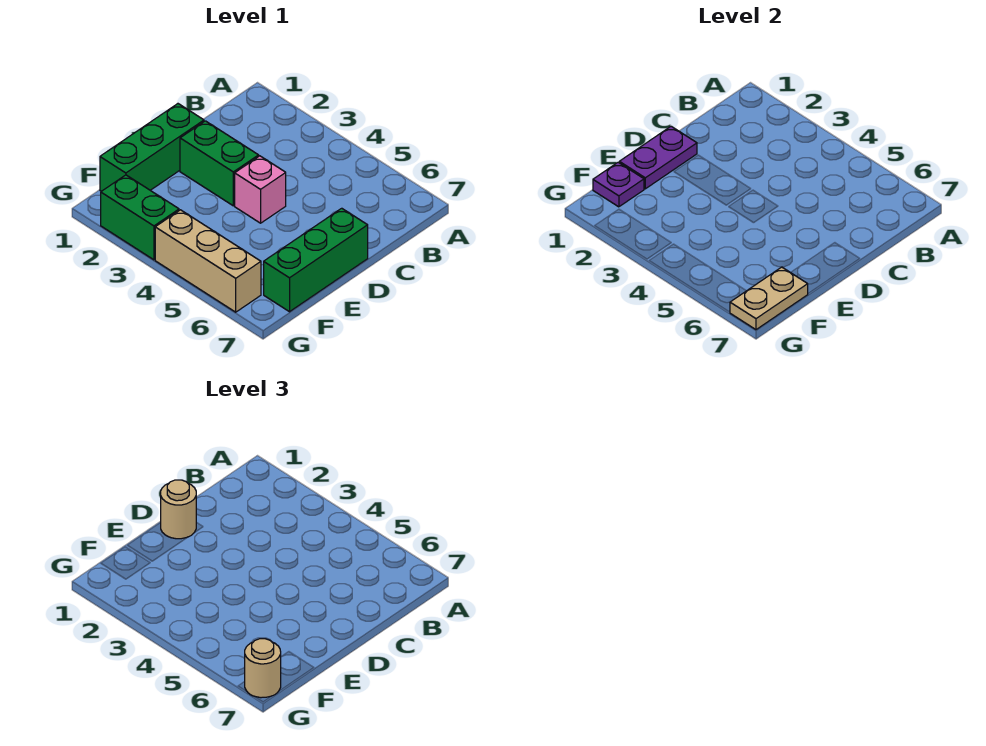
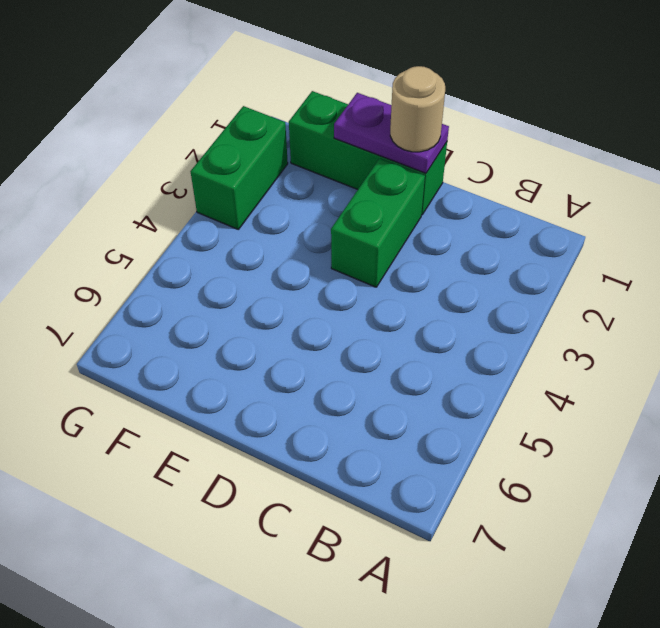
none -> pink brick D4 level 1
none -> green brick D7:F7 level 1

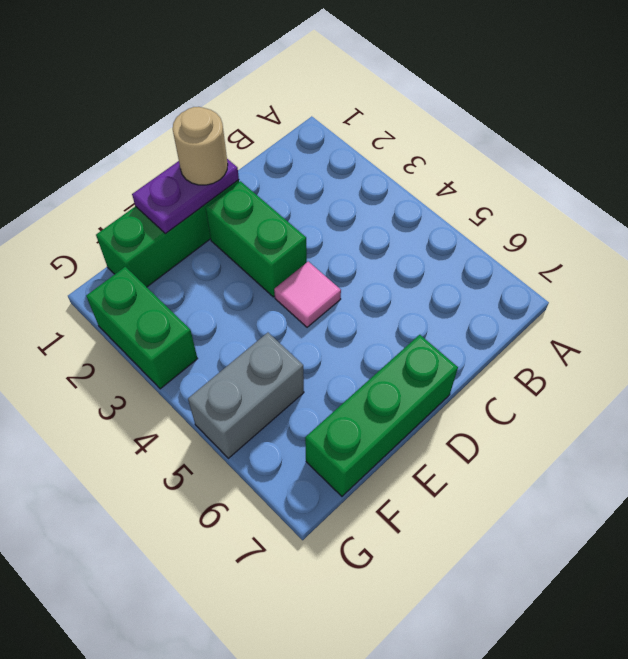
pink tile D4 level 1 -> pink brick D4 level 1
grey brick F5:G5 level 1 -> tan brick G4:G6 level 1
none -> purple plate F1 level 2
none -> tan plate F7:G7 level 2

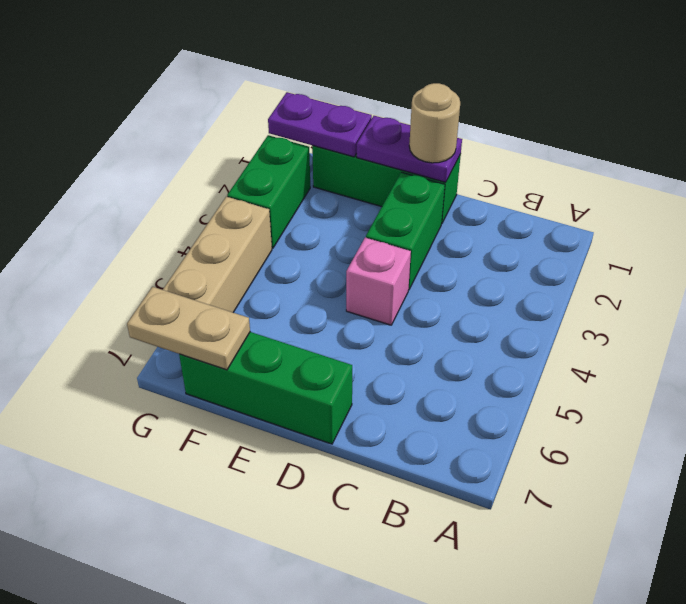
purple plate F1:G1 level 2 -> purple plate F1 level 2
none -> tan round brick G7 level 3

